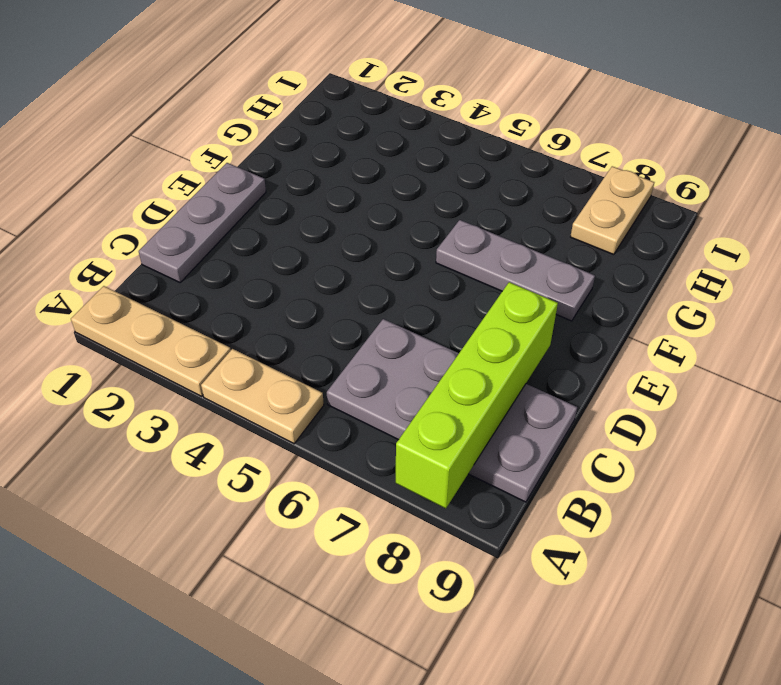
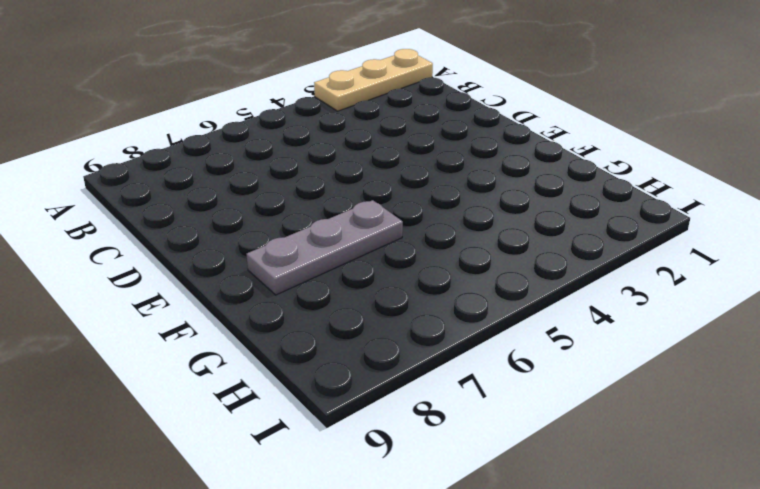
none -> tan plate A4:A5 level 1
none -> grey plate B6:C9 level 1

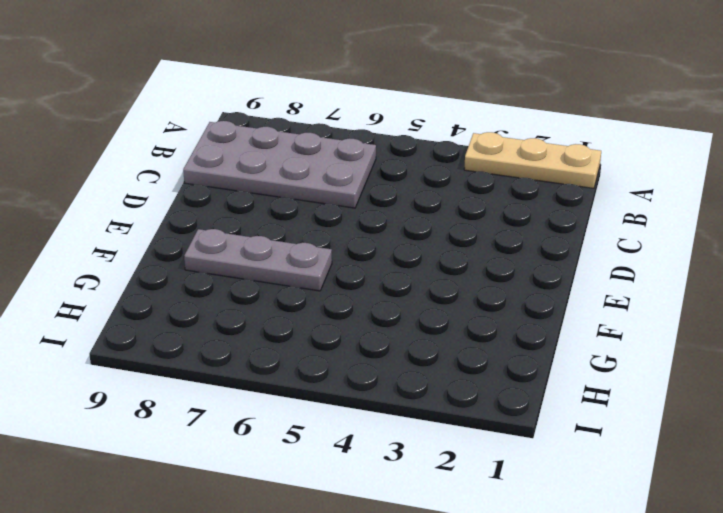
none -> tan plate A4:A5 level 1
none -> grey plate C1:E1 level 1

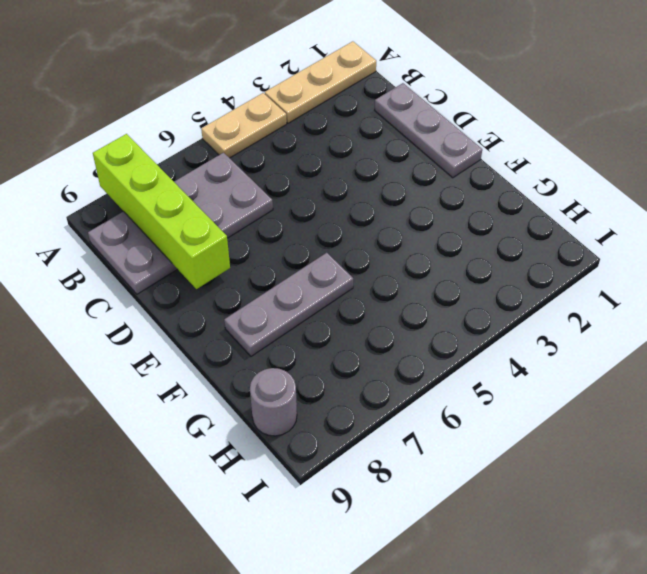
grey round brick H9 level 1 -> none
none -> tan plate H8:I8 level 1

